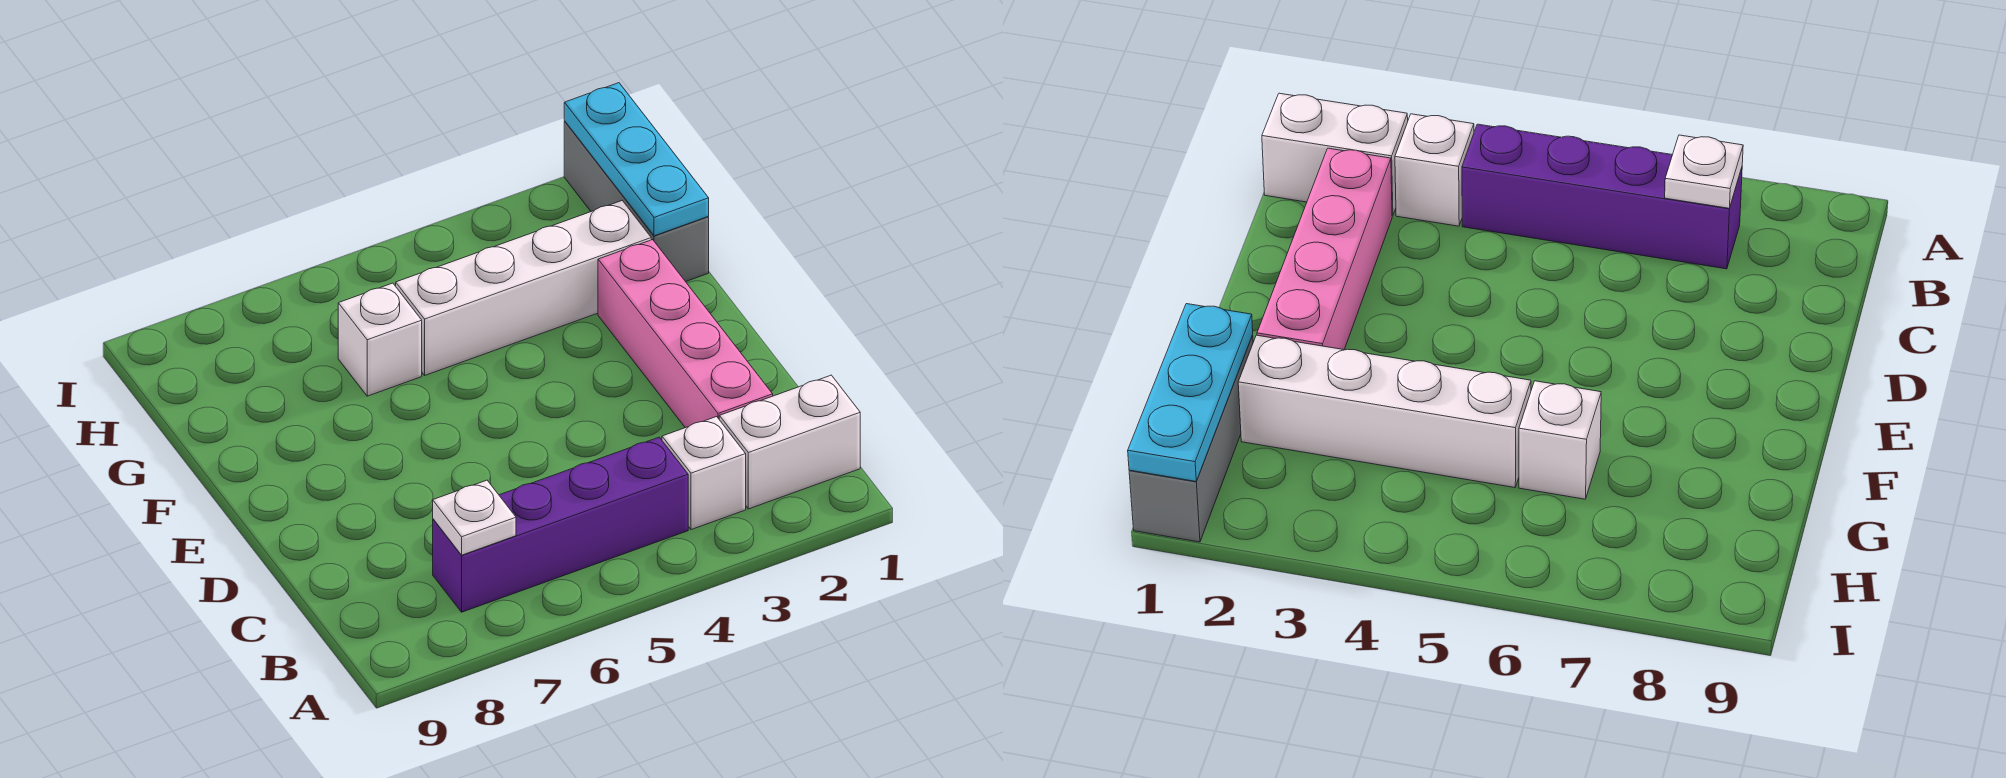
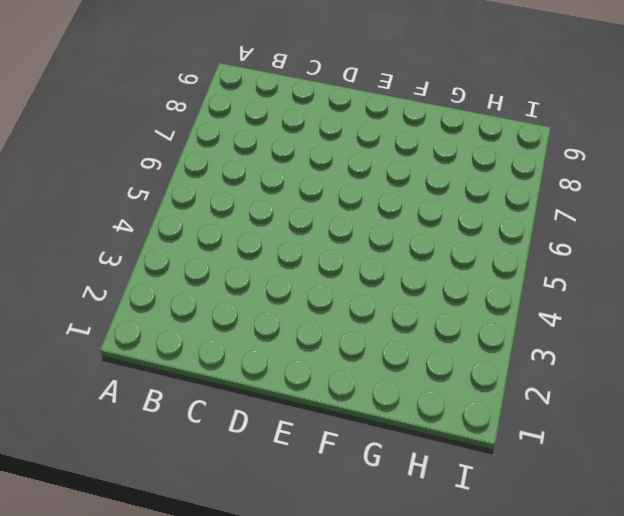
none -> white brick B1:B2 level 1
none -> white brick B3 level 1

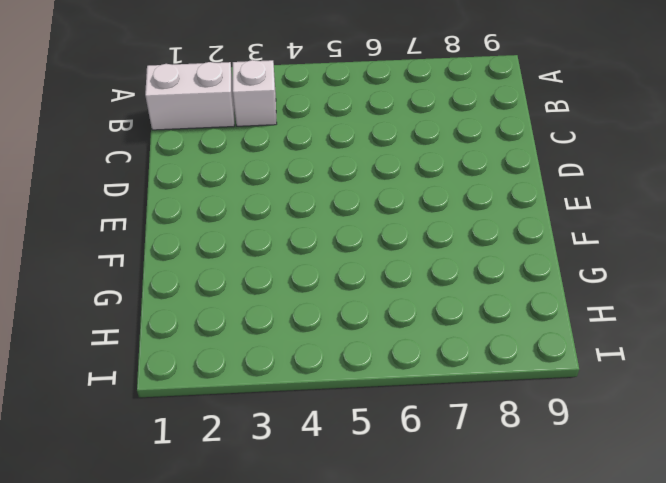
none -> purple brick B4:B7 level 1
none -> pink brick C2:F2 level 1

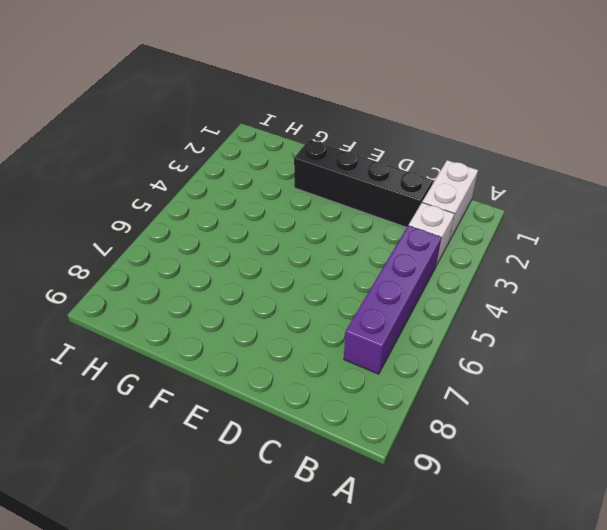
black brick C2:F2 level 1 -> pink brick C2:F2 level 1
none -> grey brick G1:I1 level 1
none -> white brick G2:G5 level 1

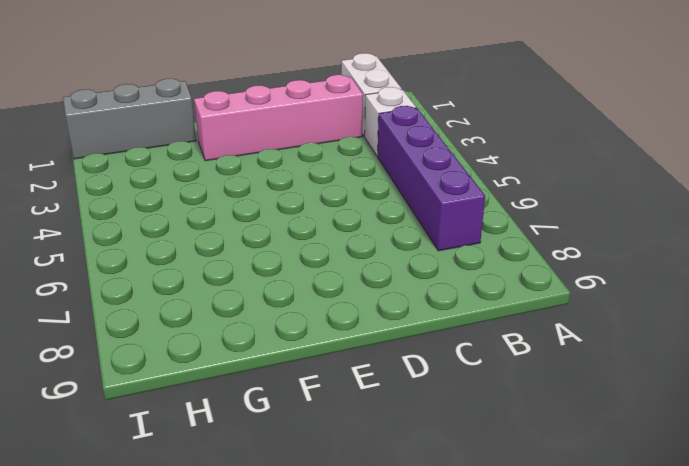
none -> white brick G2:G5 level 1
none -> white brick G6 level 1

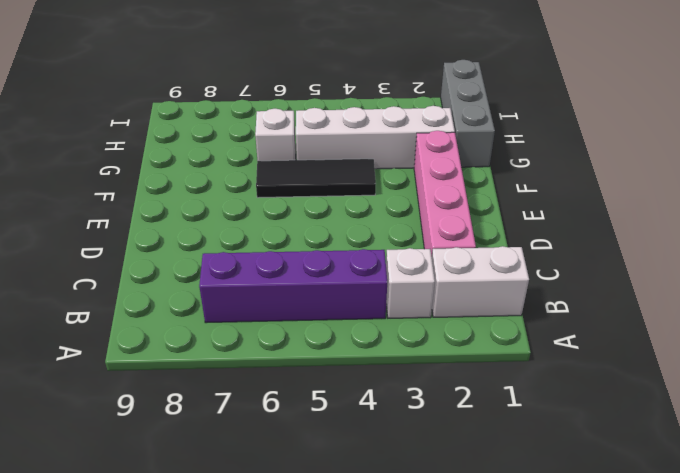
black tile F4:F6 level 1 -> none
none -> white plate B7 level 2
none -> cyan plate G1:I1 level 2

